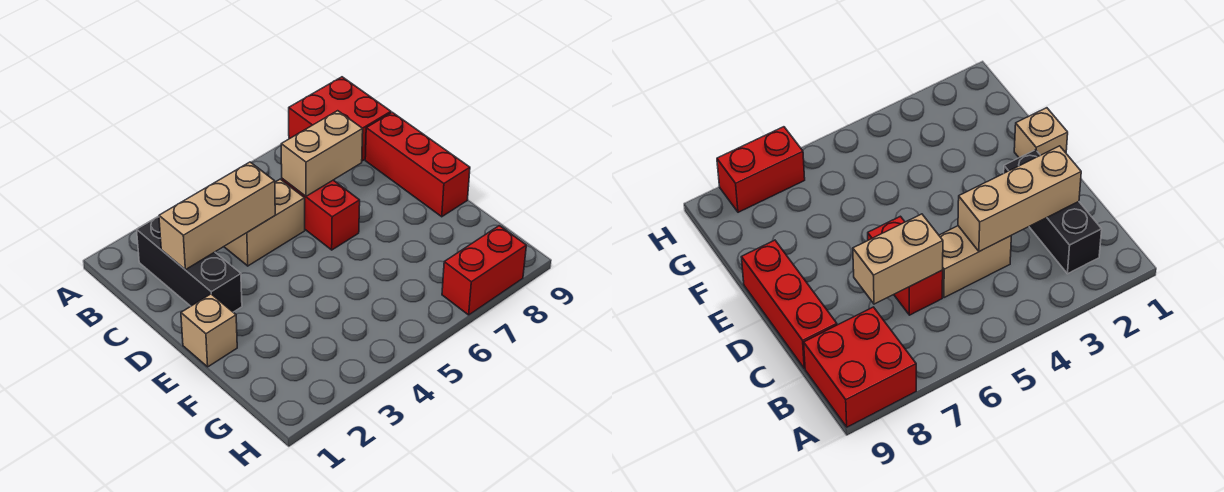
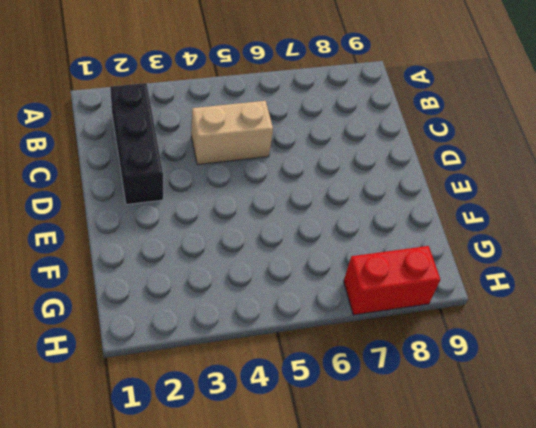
none -> red brick A8:B9 level 1
none -> red brick C6:D6 level 1

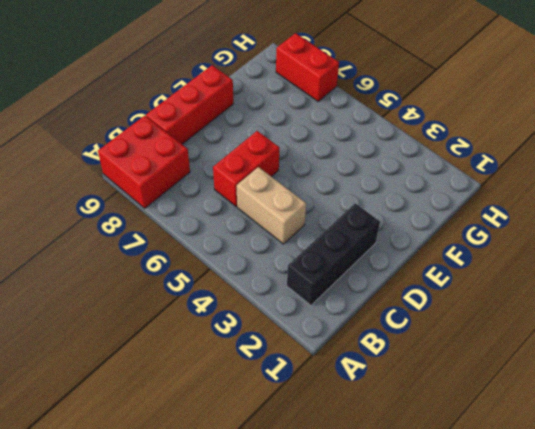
none -> tan brick E1 level 1
none -> tan brick C2:C4 level 2

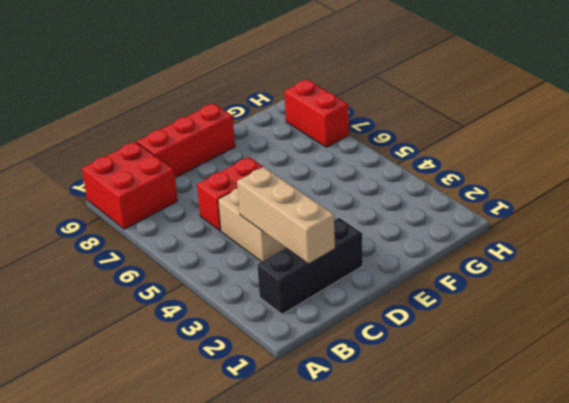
none -> tan brick E1 level 1
none -> tan brick C6:C7 level 2

